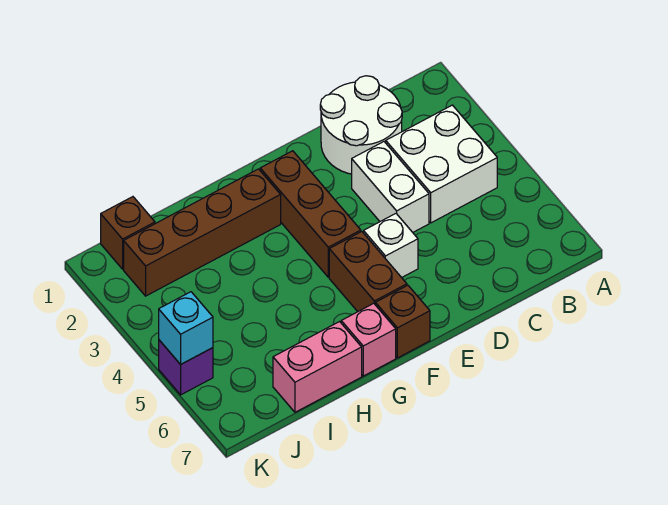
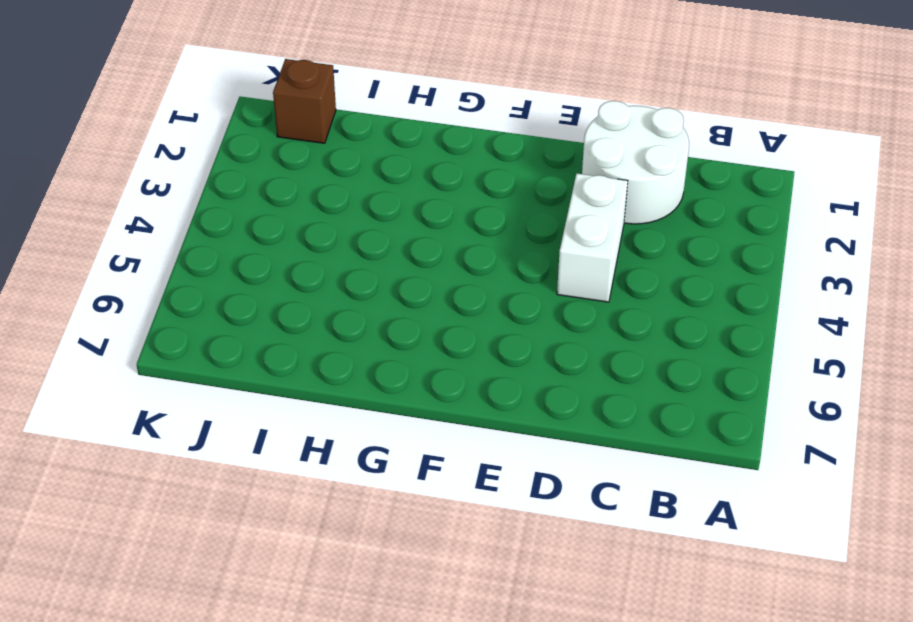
none -> white brick B3:C4 level 1
none -> white brick E5 level 1
none -> brown brick F2:F4 level 1

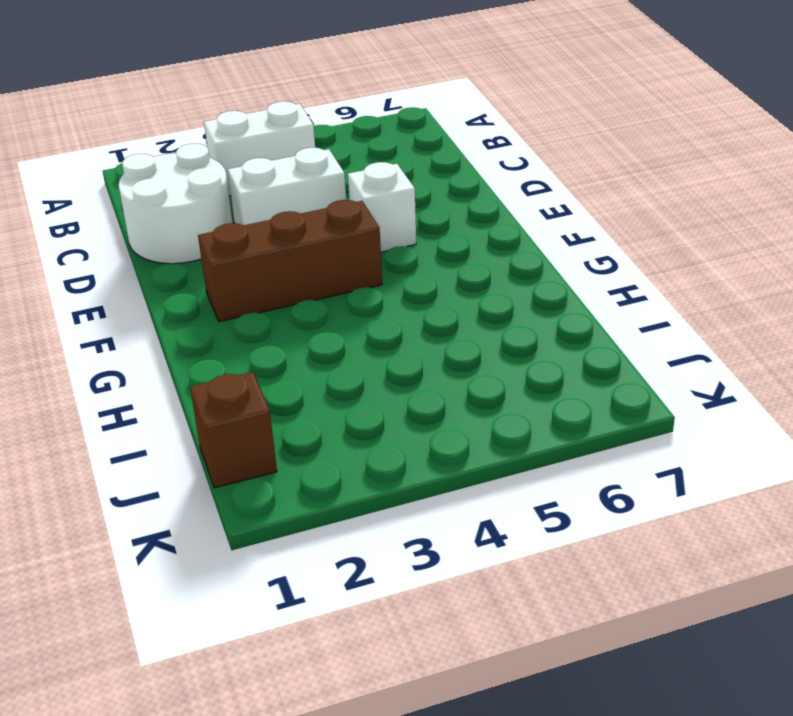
white brick B3:B4 level 1 -> white brick B3:C4 level 1
none -> brown brick F5:F6 level 1
none -> brown brick F7 level 1
none -> brown brick G2:J2 level 1

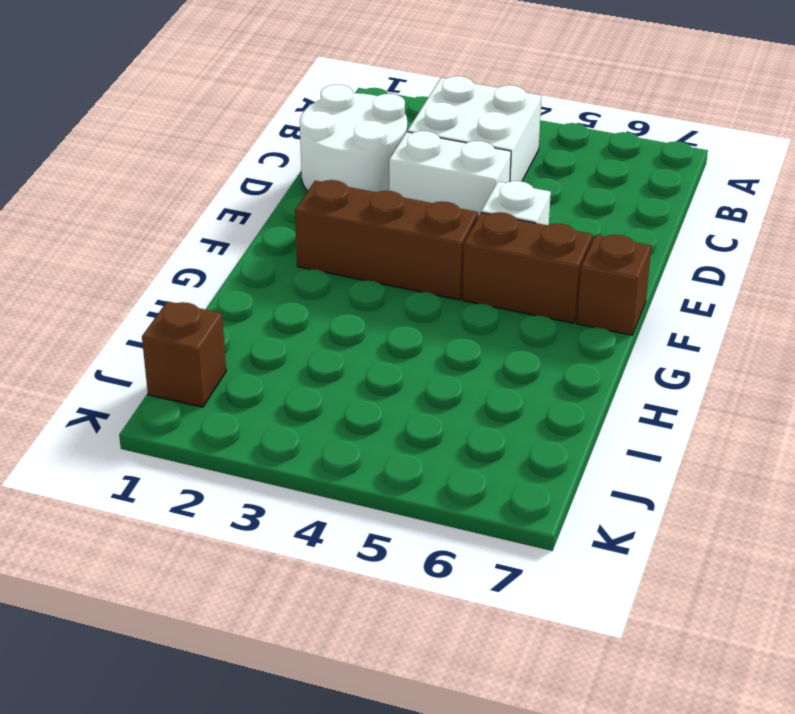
none -> brown brick G2:J2 level 1
none -> pink brick G7 level 1
none -> pink brick H7:I7 level 1

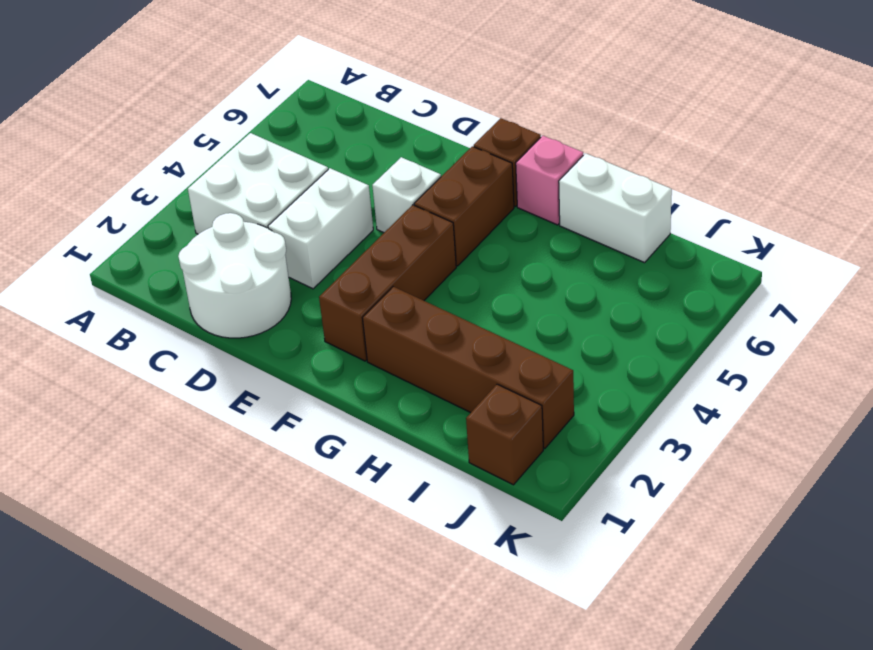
white brick H7:I7 level 1 -> pink brick H7:I7 level 1
none -> purple brick K5 level 1
none -> cyan brick K5 level 2

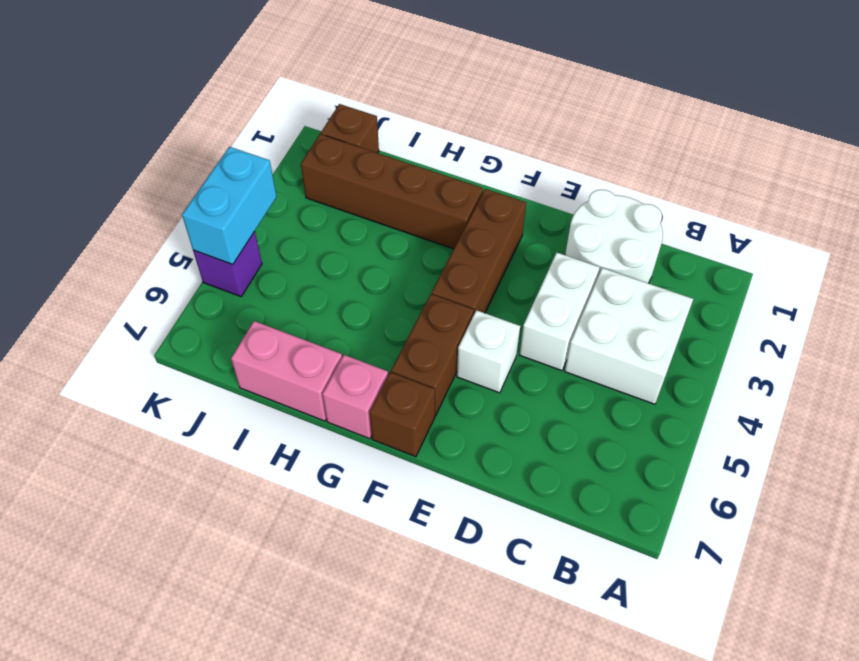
cyan brick K4:K5 level 2 -> cyan brick K5 level 2

